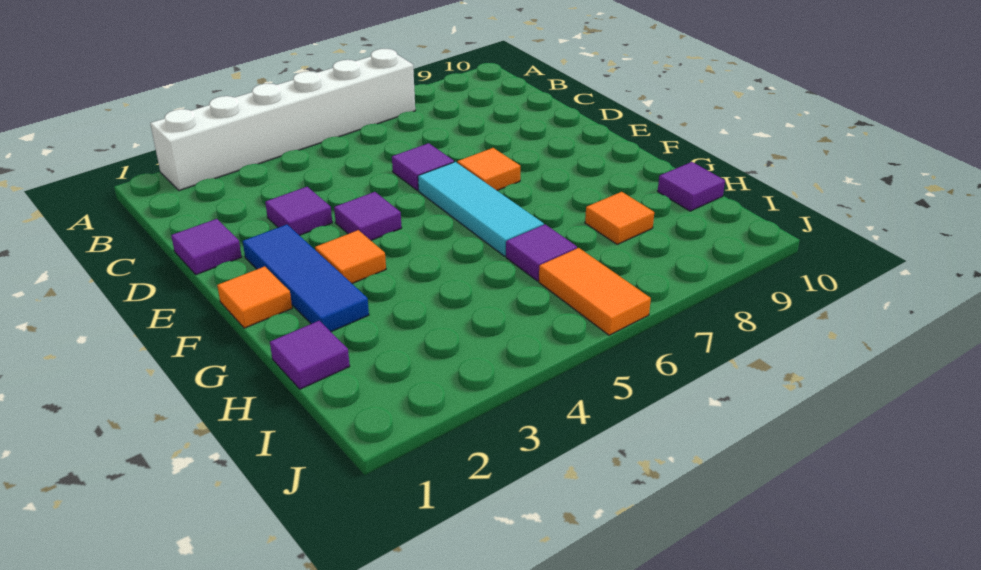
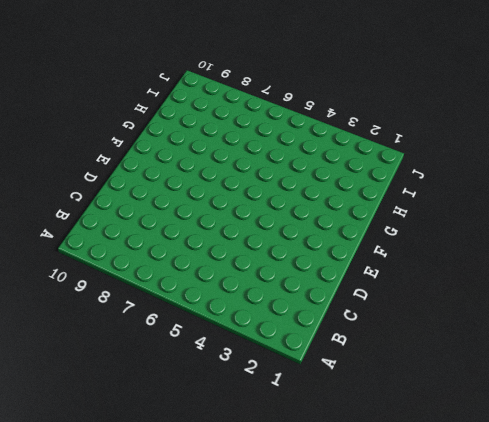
none -> white brick A2:A7 level 1
none -> purple tile D1 level 1
none -> purple tile D3 level 1

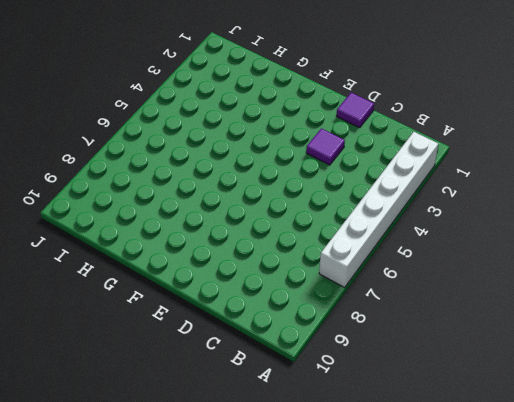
none -> purple tile D6 level 1
none -> blue tile E2:G2 level 1
none -> purple tile E4 level 1

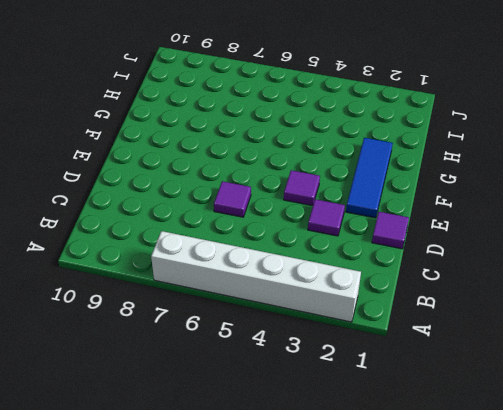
none -> cyan tile E6:G6 level 1
none -> orange tile E7 level 1
none -> orange tile F1 level 1

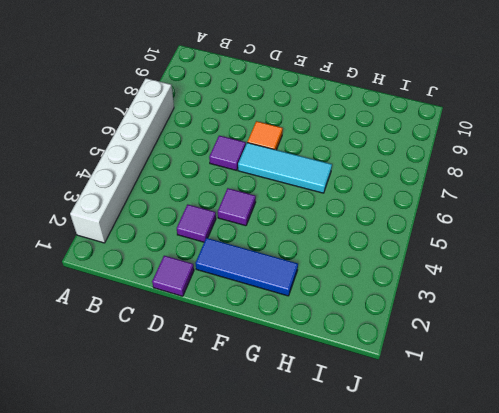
none -> orange tile F1 level 1
none -> orange tile F3 level 1
none -> purple tile H1 level 1

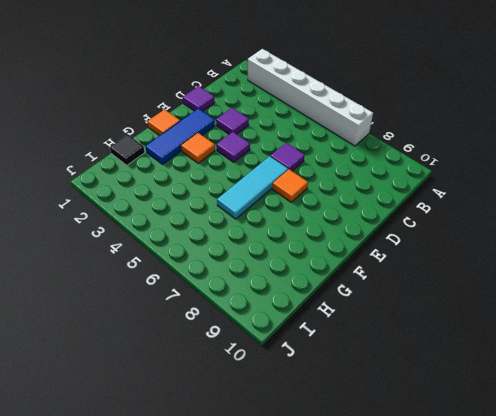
black tile H1 level 1 -> purple tile H1 level 1
none -> purple tile H6 level 1
none -> orange tile H8 level 1
none -> purple tile H10 level 1

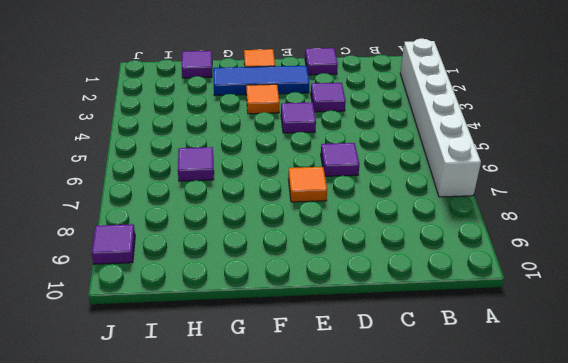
purple tile J9 level 1 -> purple tile H10 level 1
none -> cyan tile E6:G6 level 1
none -> orange tile H8 level 1
none -> orange tile I6:J6 level 1

